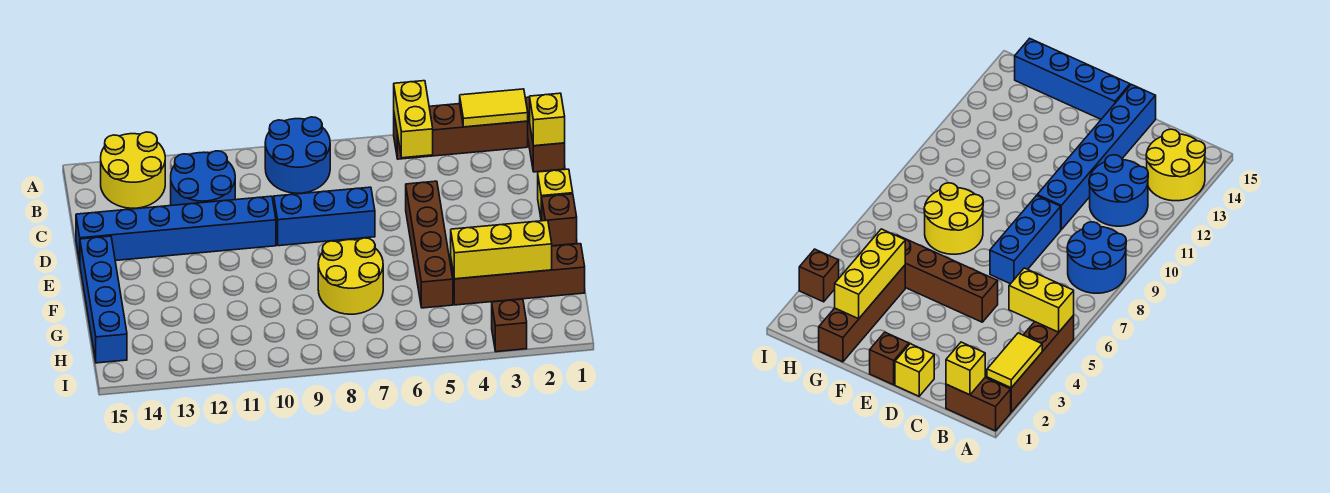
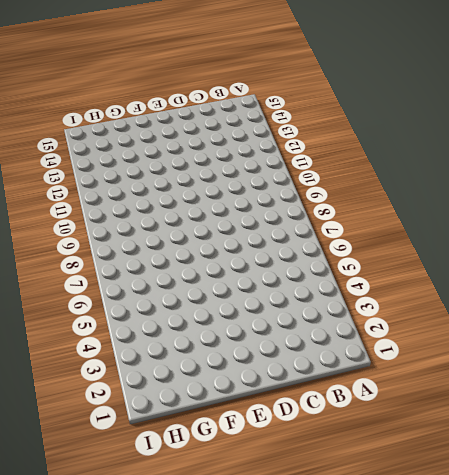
none -> brown brick A1:B1 level 1
none -> brown brick A2:A5 level 1
none -> blue round brick A8:B9 level 1

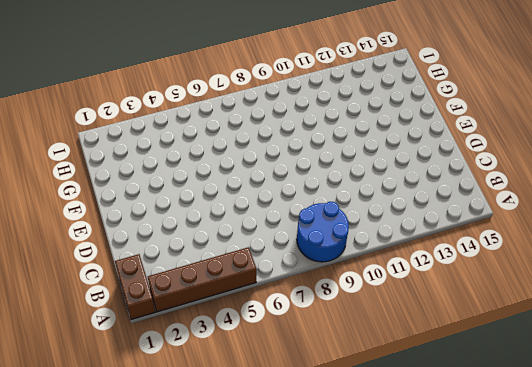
none -> yellow round brick A13:B14 level 1
none -> blue round brick B11:C12 level 1
none -> yellow brick D1 level 1

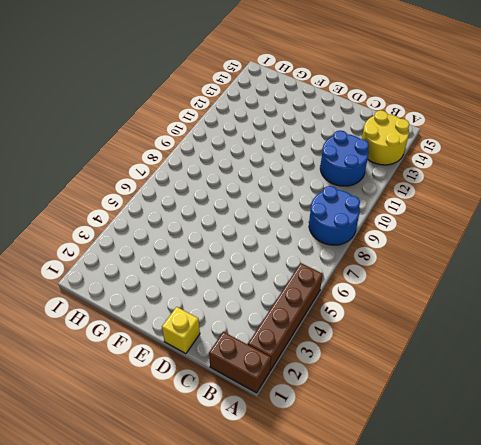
none -> brown brick D5:G5 level 1
none -> blue brick D7:D9 level 1
none -> blue brick D10:D15 level 1

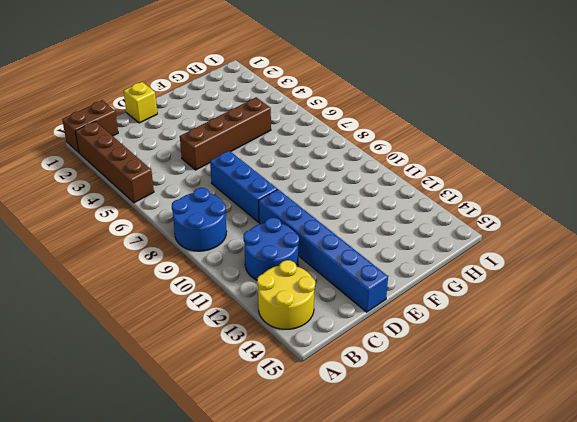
none -> brown brick E1 level 1
none -> blue brick E15:H15 level 1
none -> yellow round brick F7:G8 level 1

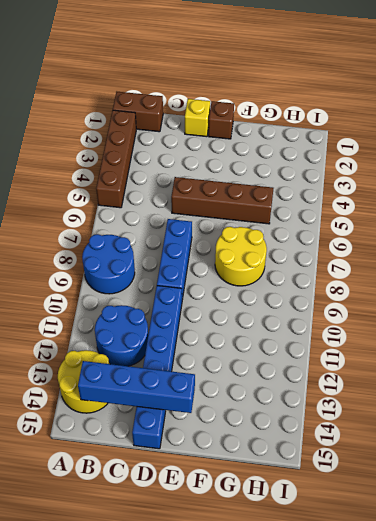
blue brick B14:E14 level 2 -> blue brick E15:H15 level 1
none -> brown brick G1:G4 level 1
none -> brown brick I3 level 1
none -> yellow tile A2:A3 level 2

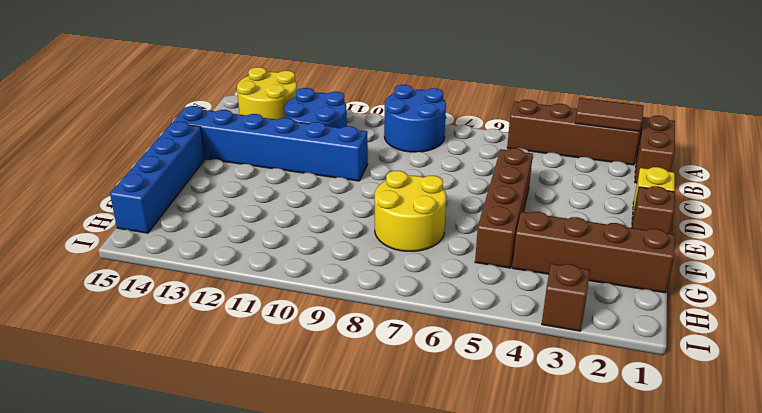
brown tile A2:A3 level 2 -> yellow tile A2:A3 level 2
none -> blue brick D7:D9 level 1
none -> yellow brick A5:B5 level 2
none -> yellow brick B1 level 2

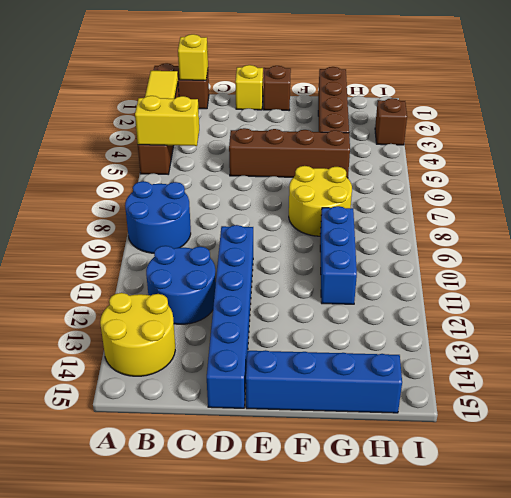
blue brick G9:G11 level 1 -> blue brick D7:D9 level 1
none -> yellow brick G2:G4 level 2

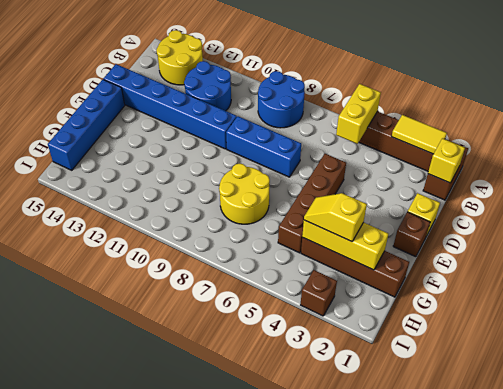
yellow slope G3:G4 level 3 top 3 -> none

